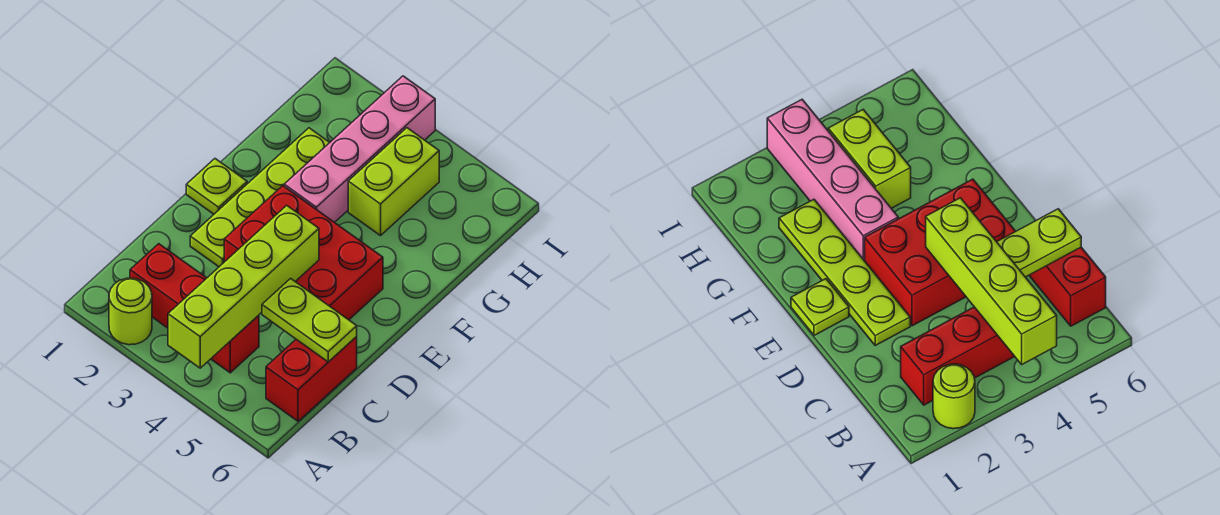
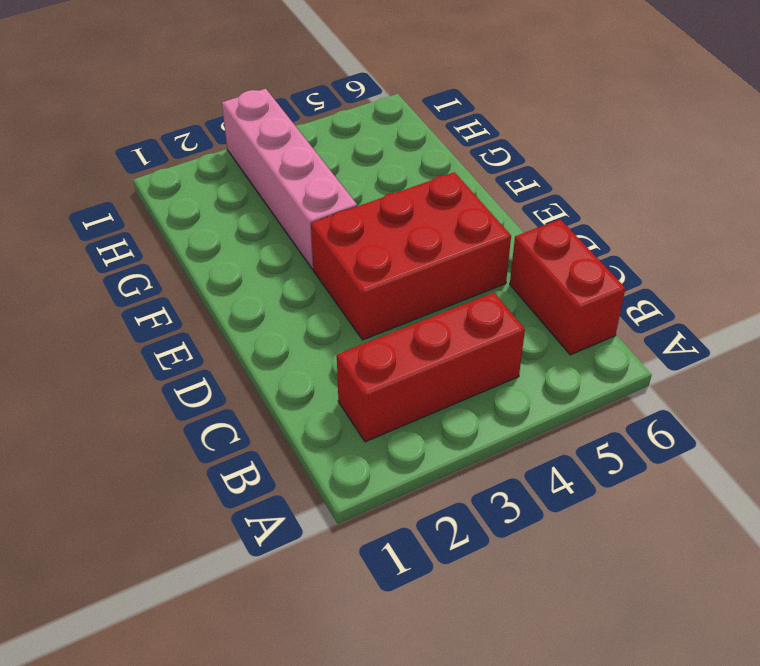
none -> lime round brick A2 level 1
none -> lime plate D2:G2 level 1

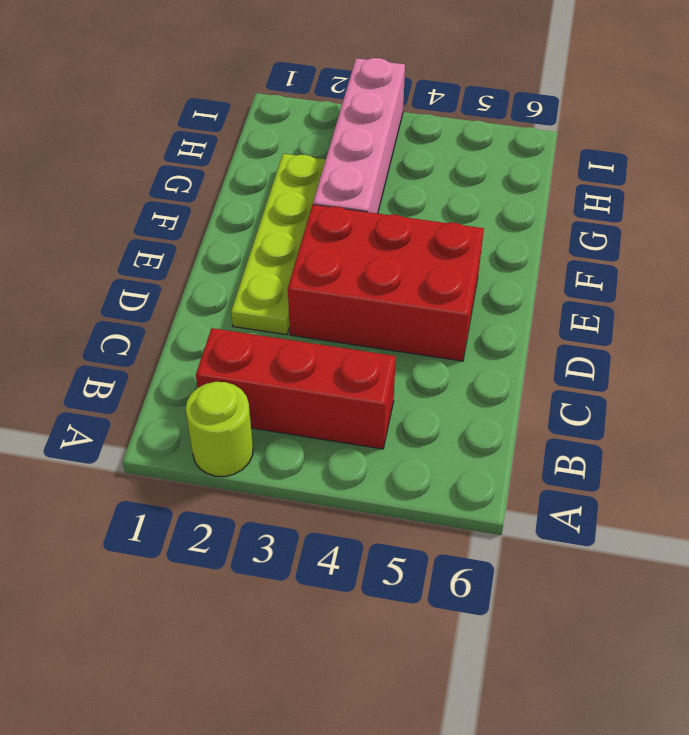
none -> red brick B6:C6 level 1
none -> lime plate E1 level 1

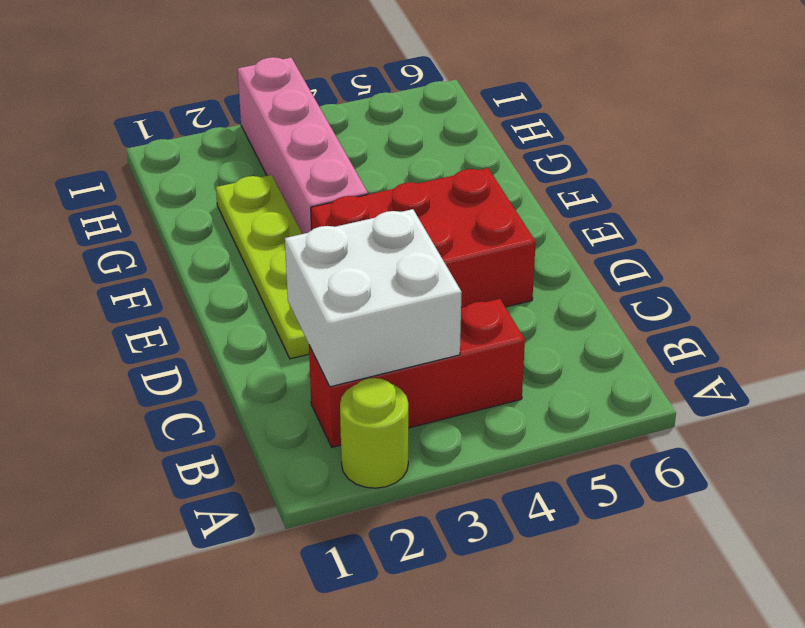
white brick B2:C3 level 2 -> none
none -> red brick B6:C6 level 1
none -> lime plate E1 level 1

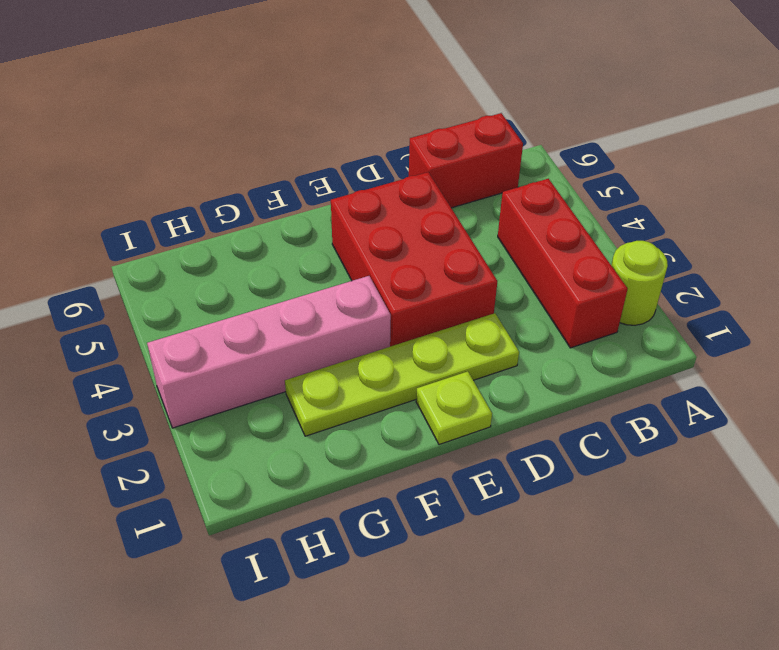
none -> lime brick G4:H4 level 1
none -> lime brick A4:D4 level 2

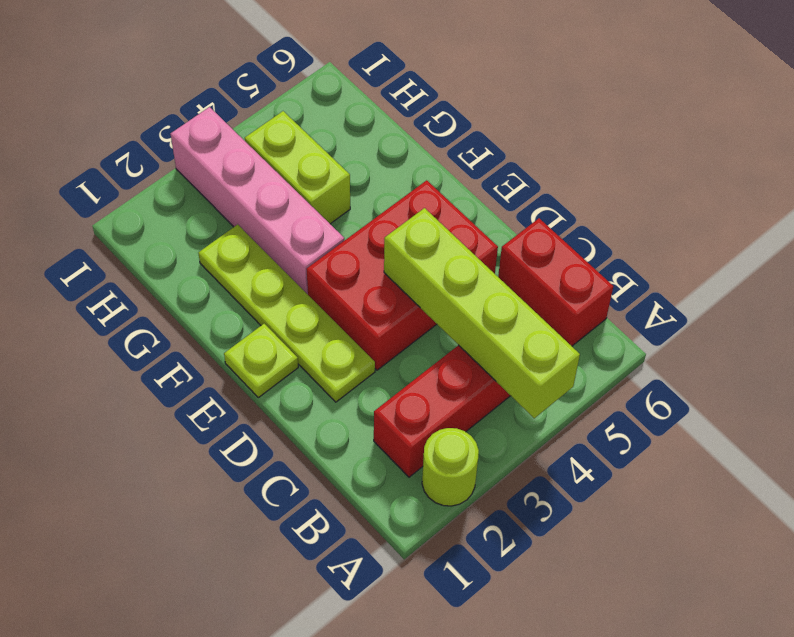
none -> lime plate C5:C6 level 2

